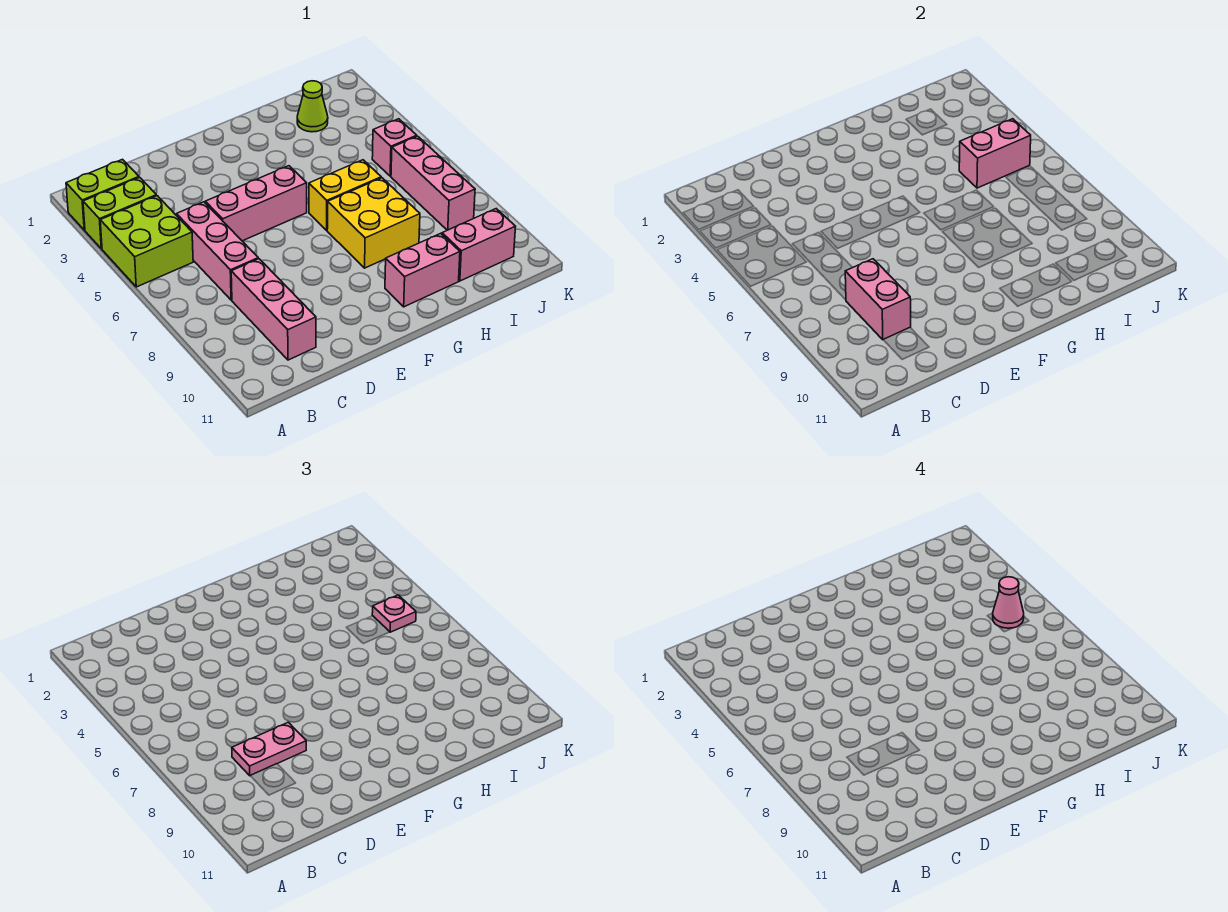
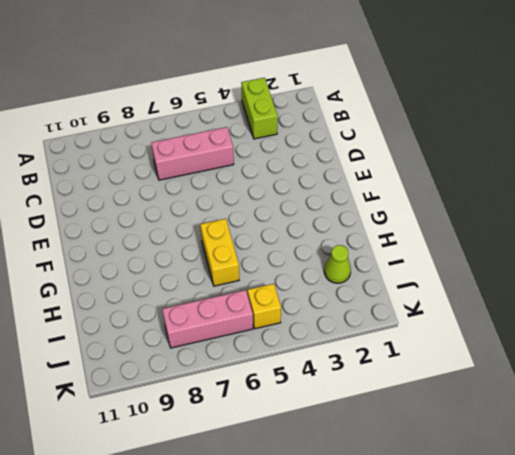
yellow brick J5 level 1 -> pink brick J5 level 1
none -> lime brick A2:B2 level 1
none -> lime brick A4:B5 level 1
none -> pink brick C8:C10 level 1

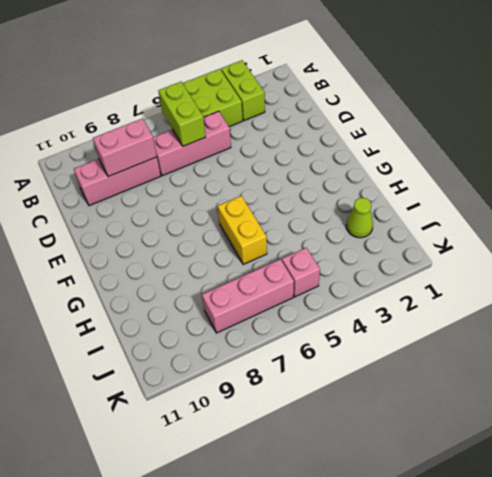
lime brick B6:C6 level 2 -> lime brick A2:B2 level 1
none -> pink brick D5:F5 level 1
none -> yellow brick G7:H8 level 1
none -> pink brick G10:H10 level 1

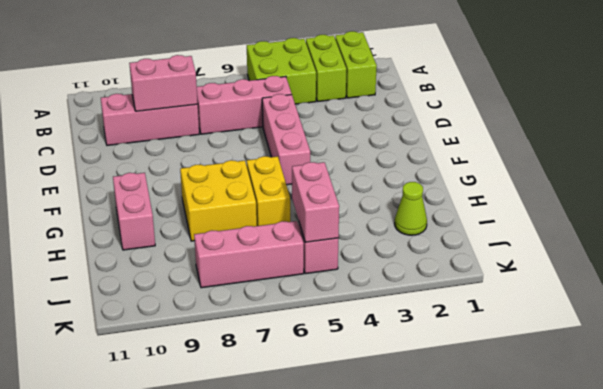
none -> pink brick I10:J10 level 1
none -> pink plate C8:D8 level 3
none -> pink plate J5 level 3

